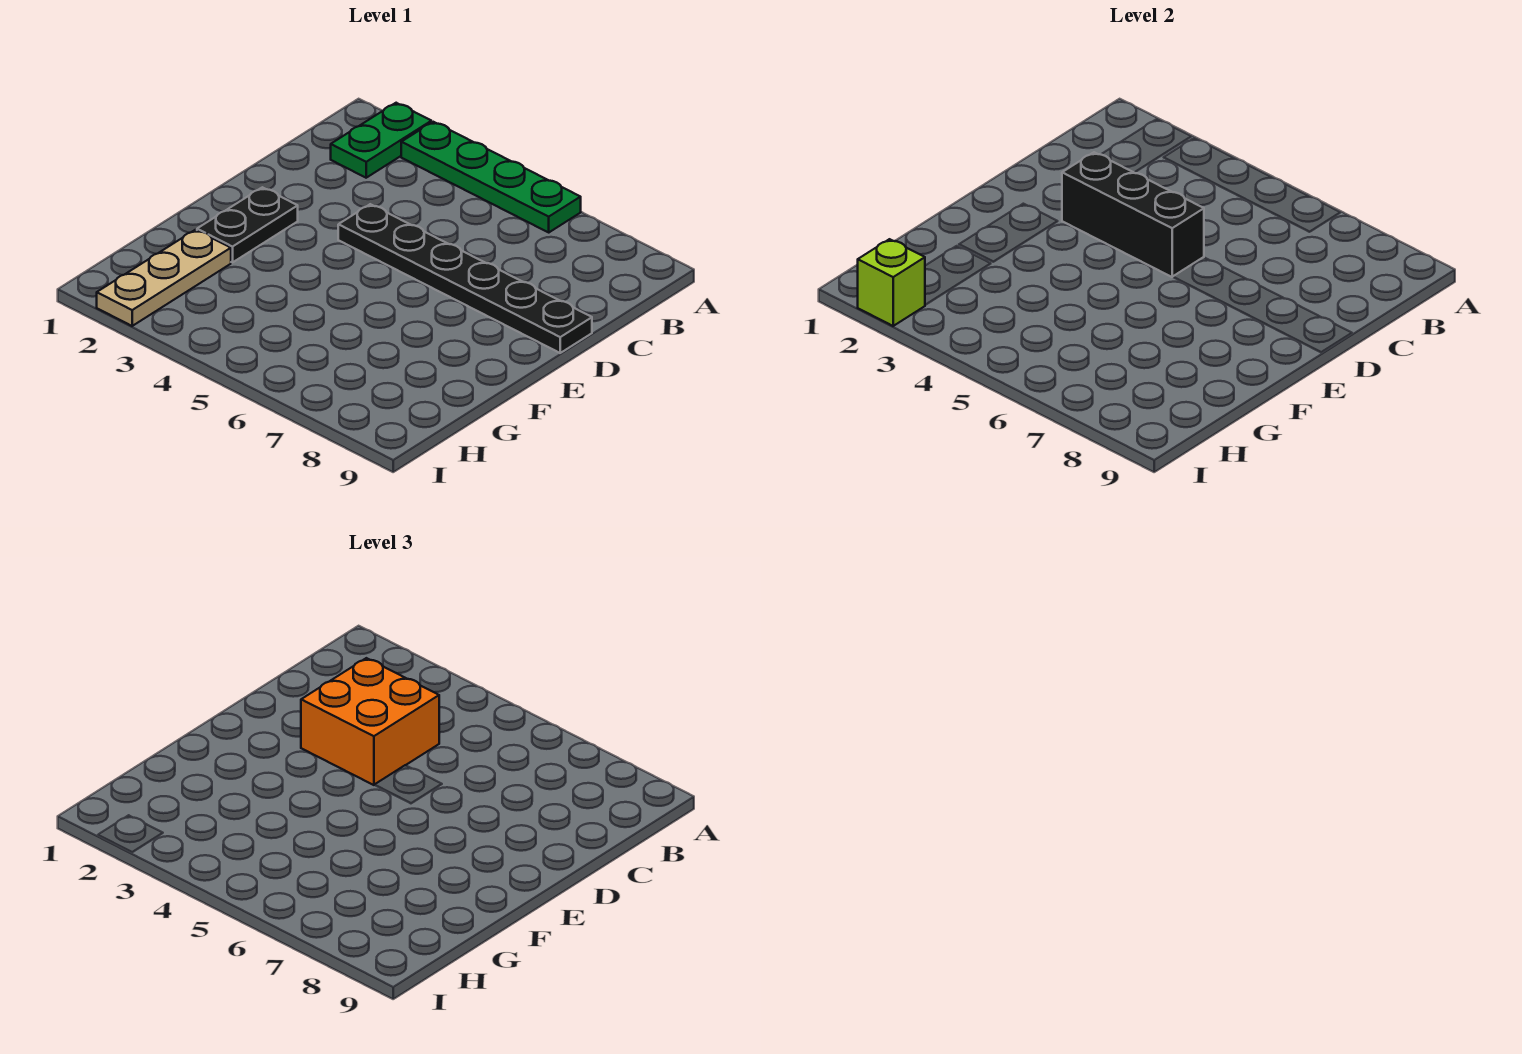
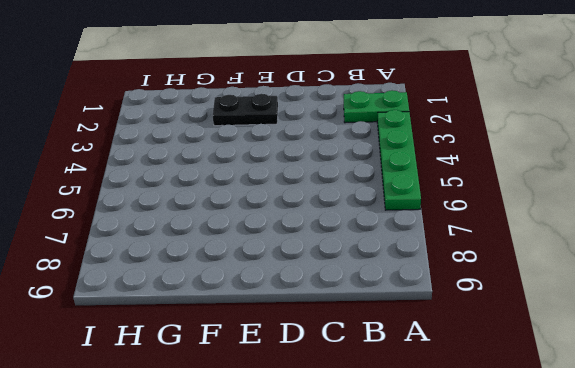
none -> black plate D4:D9 level 1
none -> tan plate G2:I2 level 1

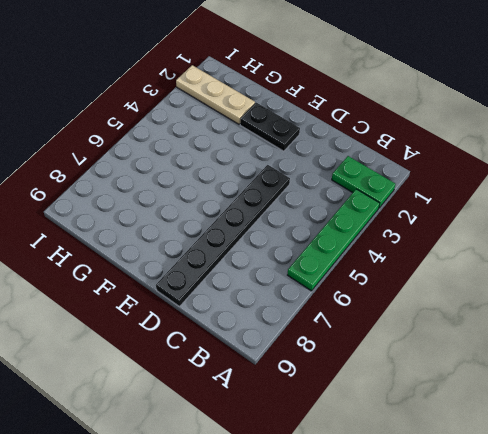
none -> black brick D3:D5 level 2
none -> lime brick I2 level 2

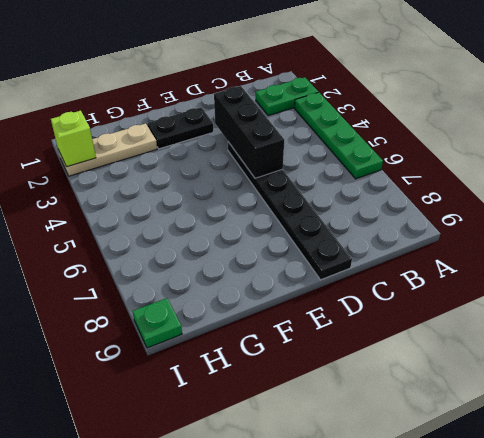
green plate I9 level 1 -> none
none -> orange brick C3:D4 level 3

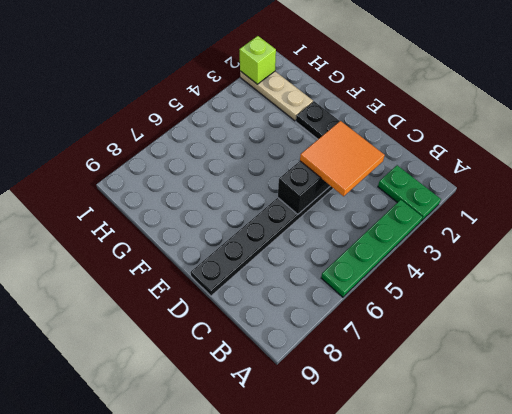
orange tile C3:D4 level 3 -> orange brick C3:D4 level 3

